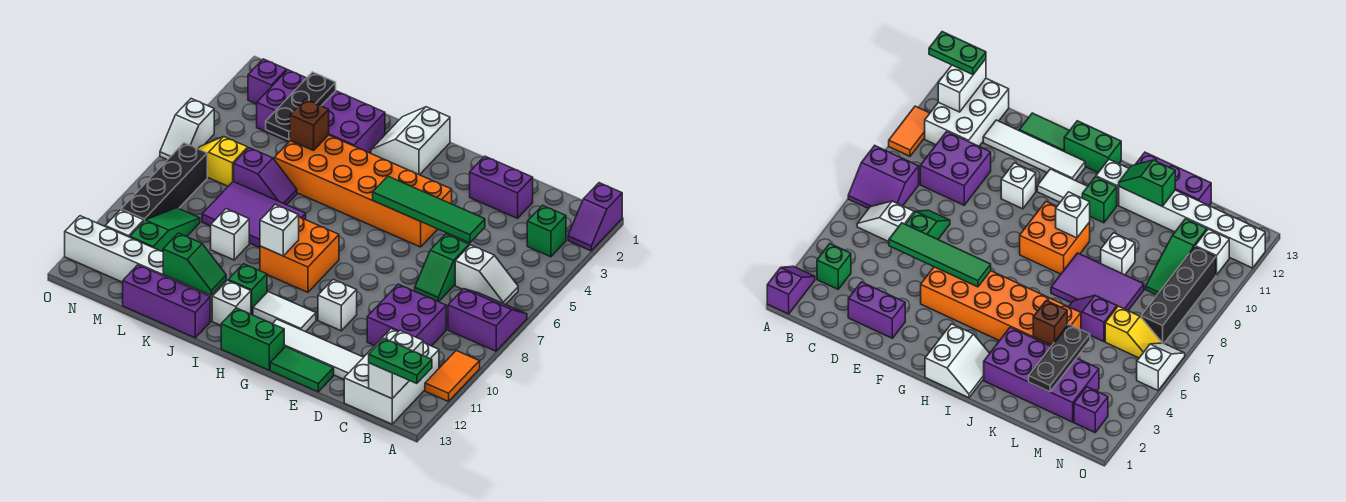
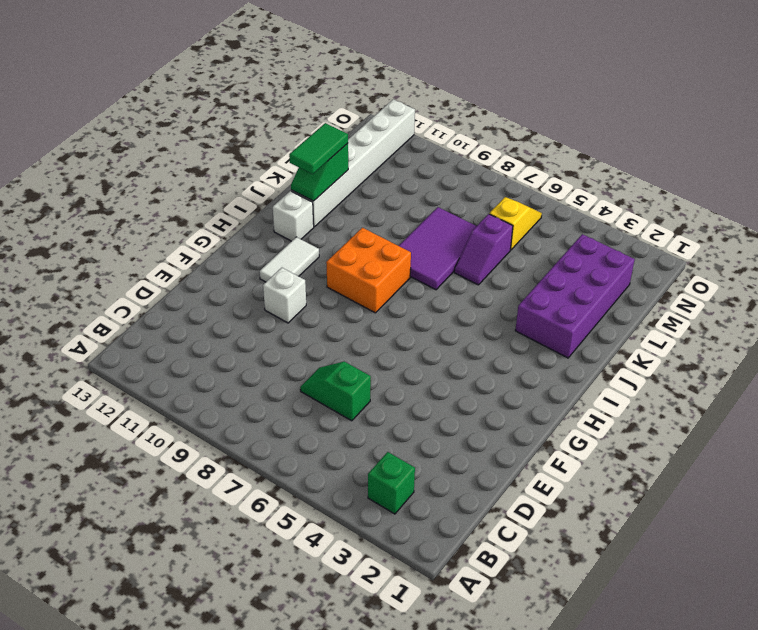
green tile J12:K12 level 3 -> green tile E13:F13 level 1
none -> purple slope A1:A2 level 1 top 1
none -> purple slope A7:B8 level 1 top 8
none -> orange tile A10:A11 level 1
none -> white slope B6:C6 level 1 top C

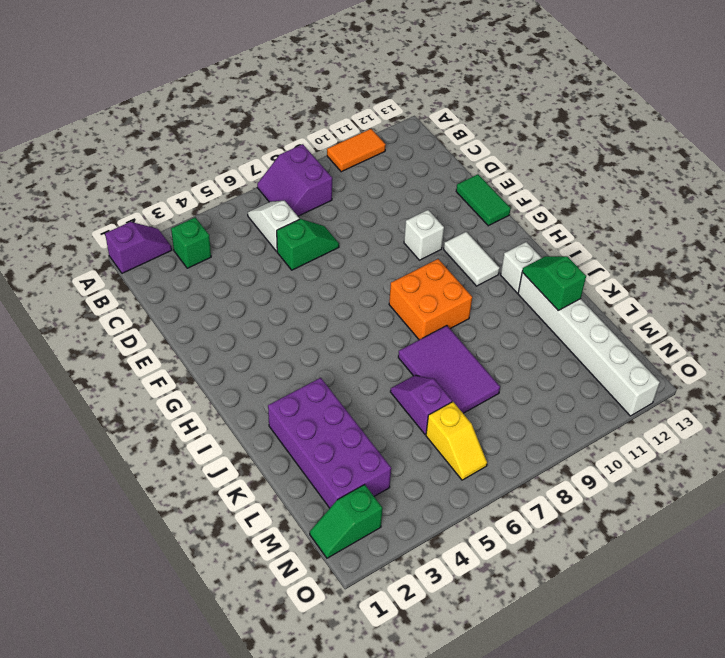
green slope N1:N2 level 1 top 2 -> purple brick N2 level 1
none -> white brick B11:C13 level 1
none -> purple brick C9:D10 level 1
none -> purple brick D2:E2 level 1
none -> white tile D12:G12 level 1

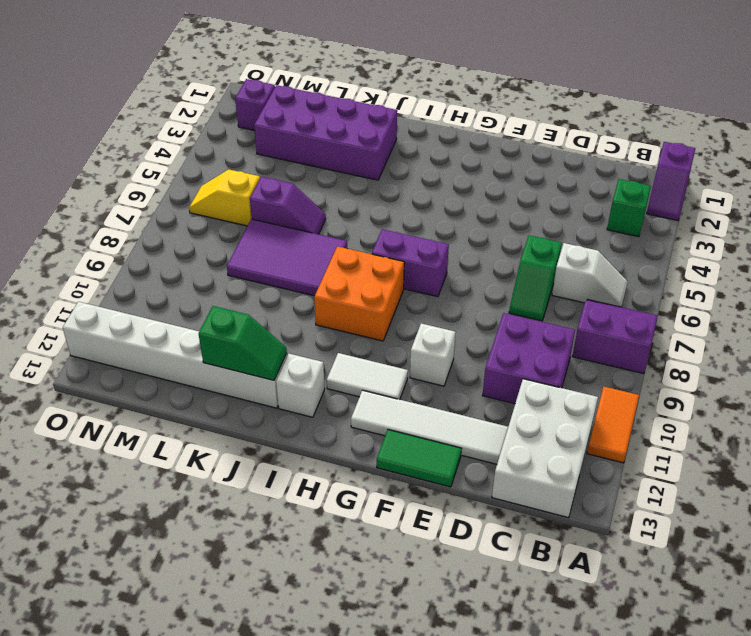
purple brick G7:H7 level 1 -> purple brick D2:E2 level 1
none -> orange brick F4:K5 level 1
none -> green brick G13:H13 level 1
none -> white slope H1:I2 level 1 top H
none -> green brick I11 level 1

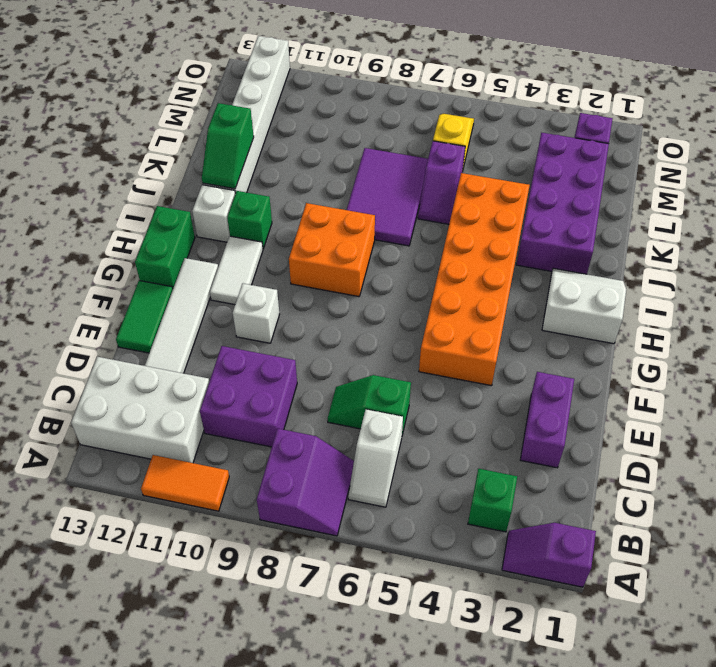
none -> purple brick J13:L13 level 1
none -> white brick K9 level 1
none -> green slope M9:M11 level 1 top 11
none -> black brick N7:N10 level 1

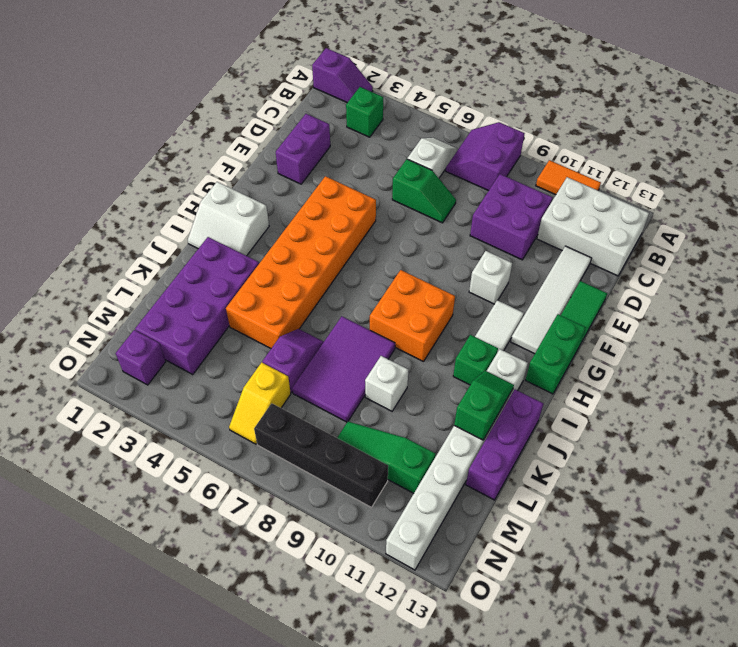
none -> white brick N11 level 1
none -> white slope O5:O6 level 1 top 5
none -> white brick B12:B13 level 2
none -> green tile D5:G5 level 2

